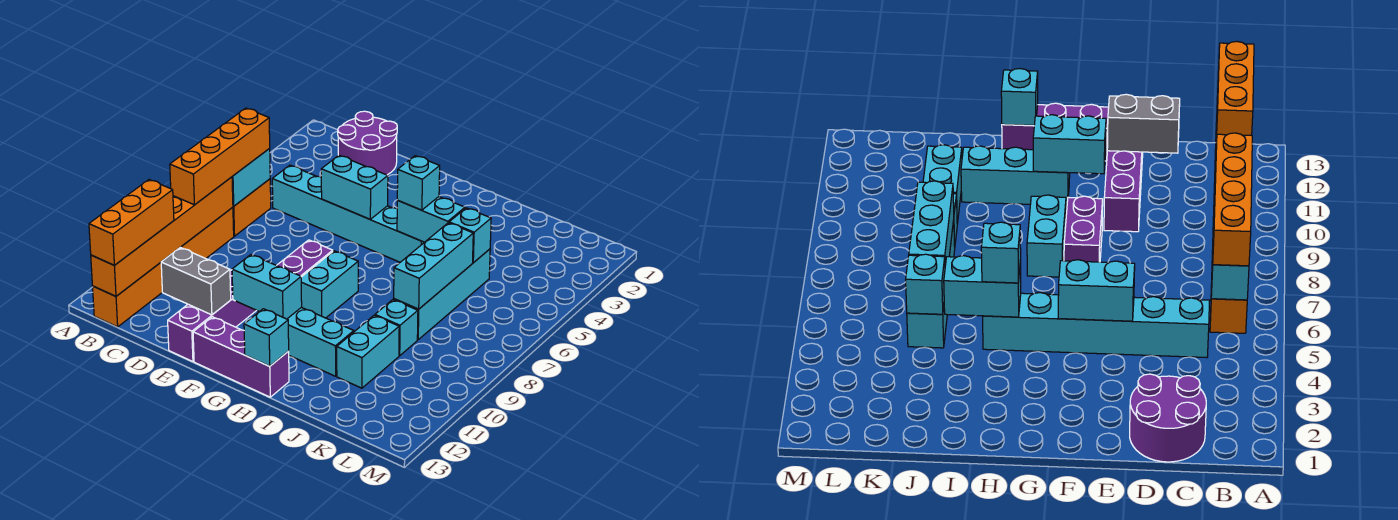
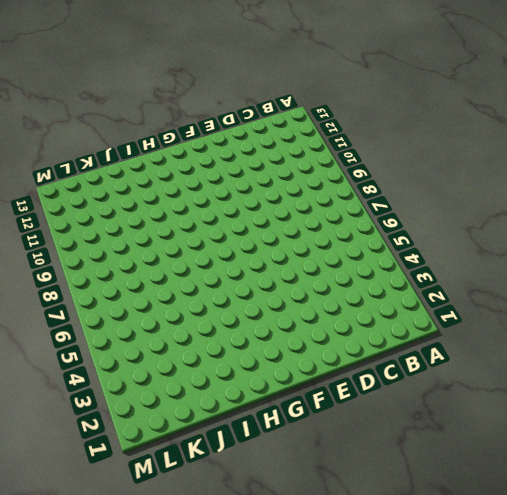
none -> orange brick B6:B7 level 1
none -> orange brick B8:B13 level 1
none -> purple round brick C1:D2 level 1

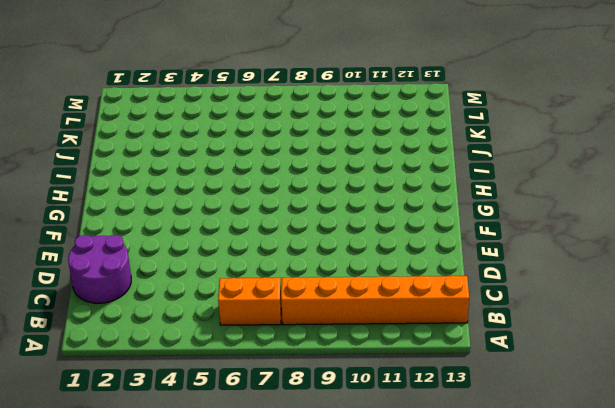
none -> cyan brick C5:H5 level 1
none -> purple brick E10:E13 level 1
none -> purple brick F8:F9 level 1

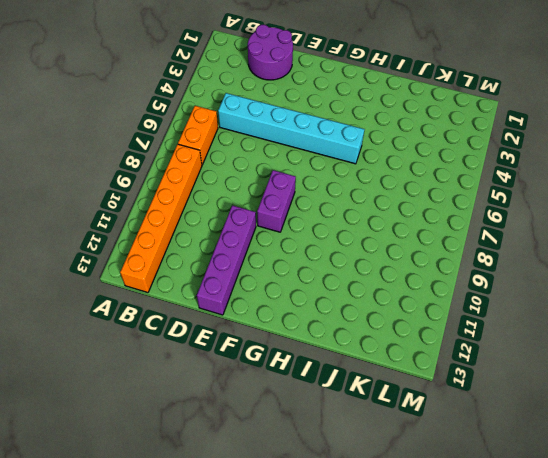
none -> purple brick F13:H13 level 1
none -> cyan brick G8:G9 level 1
none -> cyan brick G11:I11 level 1

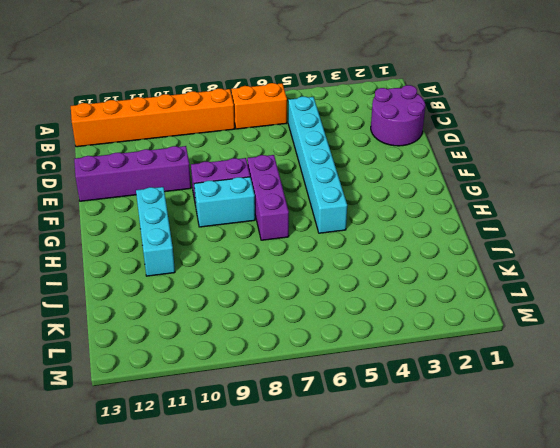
purple brick F7:H7 level 1 -> purple brick F13:H13 level 1
none -> cyan brick J5:J8 level 1
none -> cyan brick J9 level 1
none -> cyan brick J10:J11 level 1

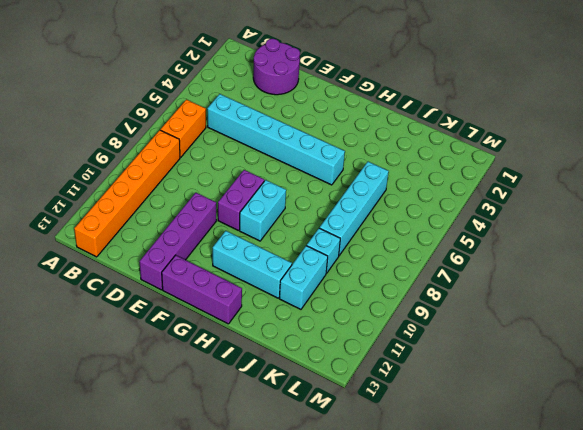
none -> cyan brick B6:B7 level 2
none -> orange brick B8:B13 level 2
none -> grey brick D12:E12 level 2

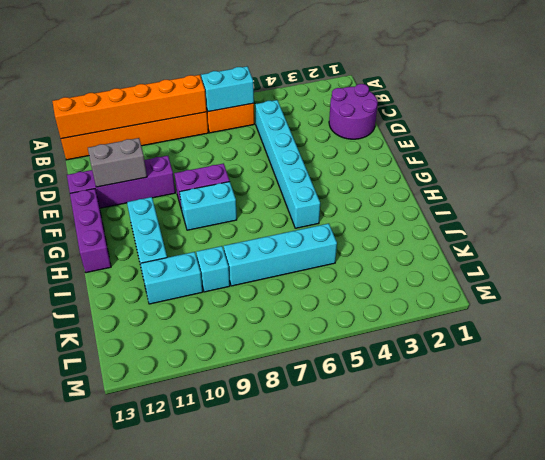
grey brick E11:E12 level 2 -> grey brick D12:E12 level 2
none -> cyan brick E5:F5 level 2
none -> cyan brick F11:G11 level 2
none -> cyan brick H5:I5 level 2

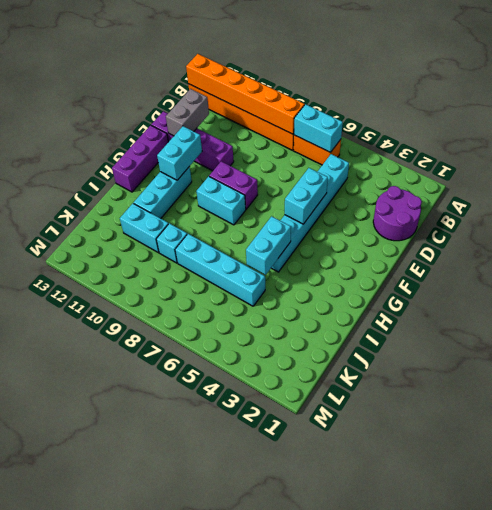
none -> cyan brick H13 level 2
none -> cyan brick J5 level 2
none -> cyan brick J6:J8 level 2

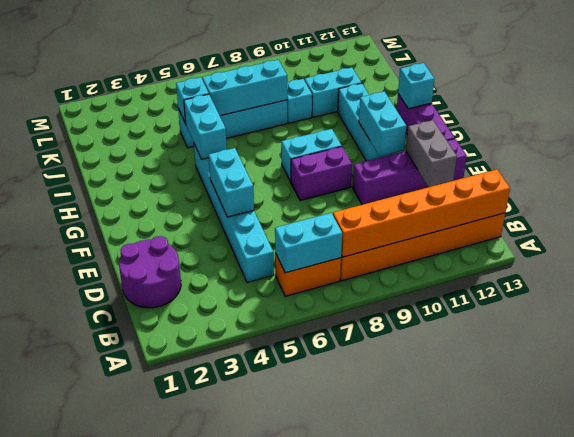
none -> orange brick B6:B9 level 3
none -> orange brick B11:B13 level 3
none -> cyan brick H5 level 3

